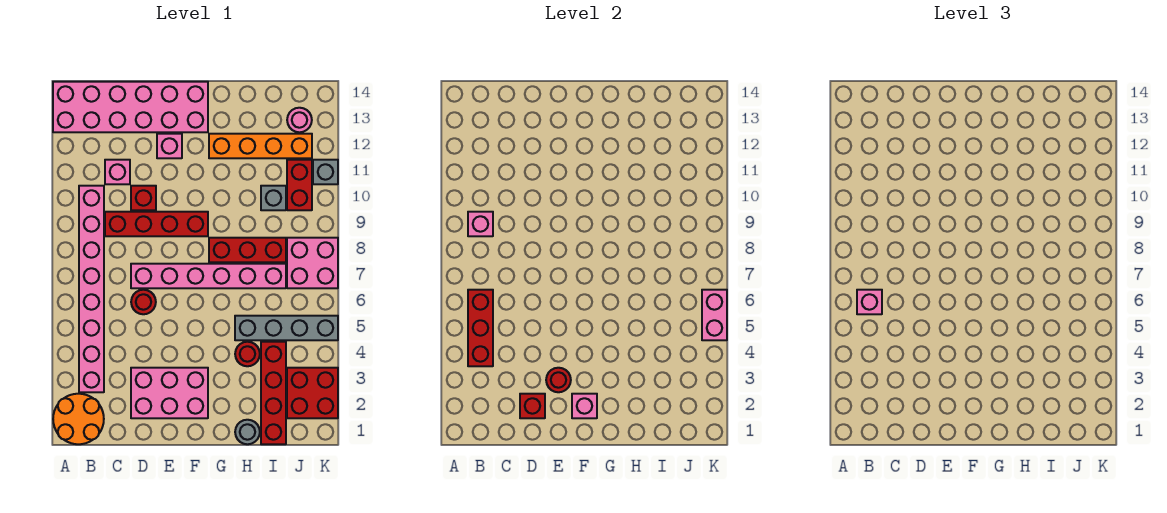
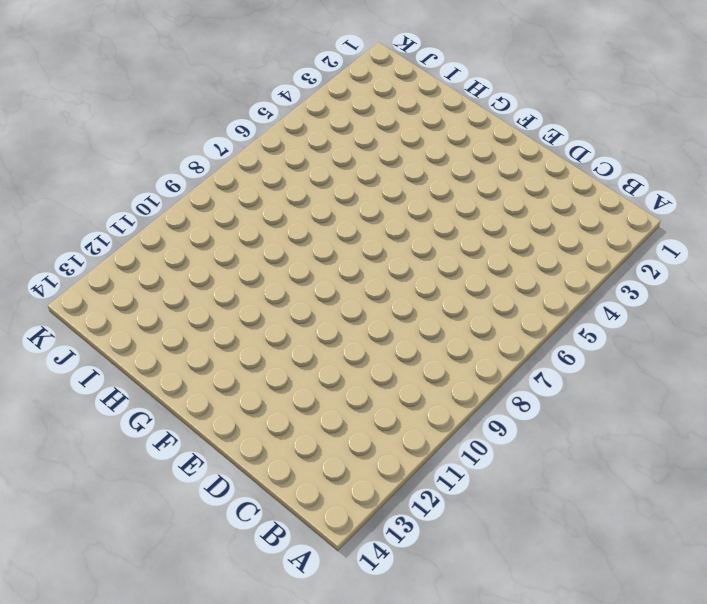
none -> orange round brick A1:B2 level 1
none -> pink brick A13:F14 level 1
none -> pink brick B3:B10 level 1

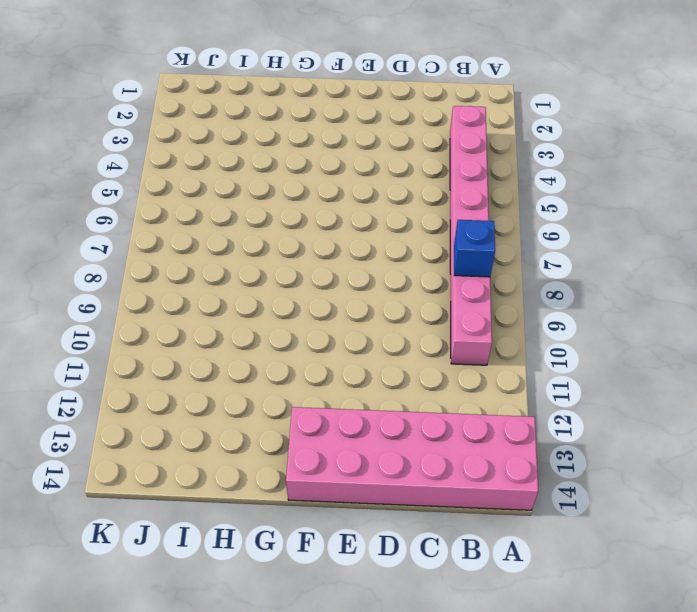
blue brick B8 level 2 -> none
none -> orange round brick A1:B2 level 1
none -> red brick C9:F9 level 1
none -> pink brick C11 level 1

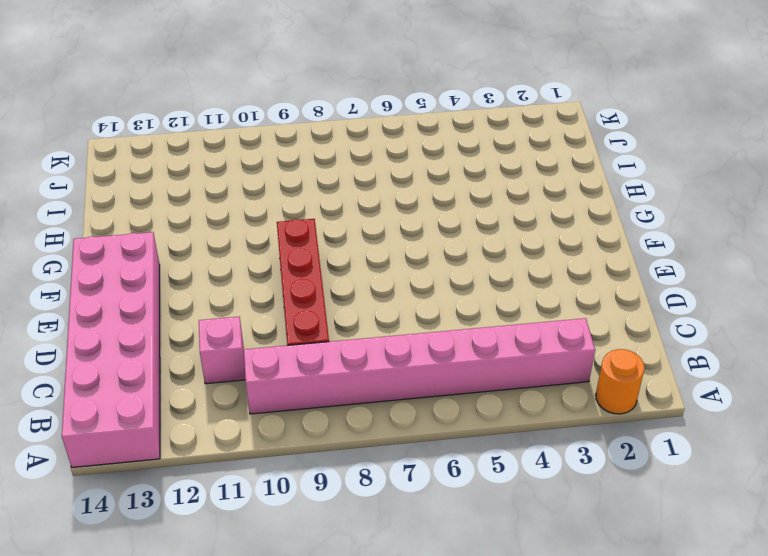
orange round brick A2 level 1 -> orange round brick A1:B2 level 1
none -> pink brick D2:F3 level 1
none -> red round brick D6 level 1
none -> pink brick D7:I7 level 1

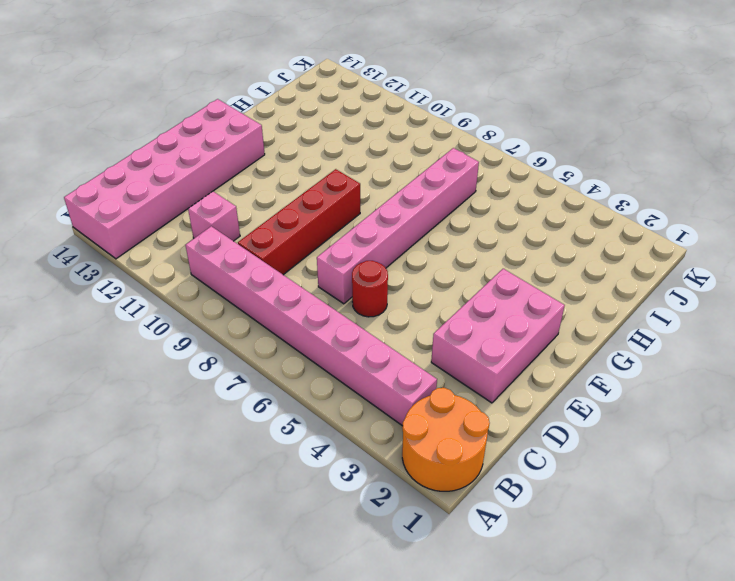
none -> red brick D10 level 1
none -> pink brick E12 level 1
none -> red brick G8:I8 level 1

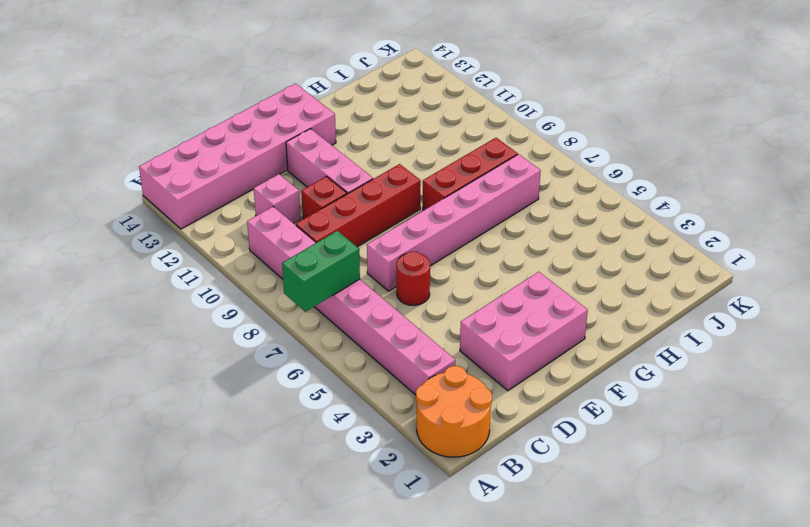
green brick A7:B7 level 2 -> none
pink brick E10:E12 level 1 -> pink brick E12 level 1
none -> orange brick G12:J12 level 1
none -> grey round brick H1 level 1
none -> red round brick H4 level 1

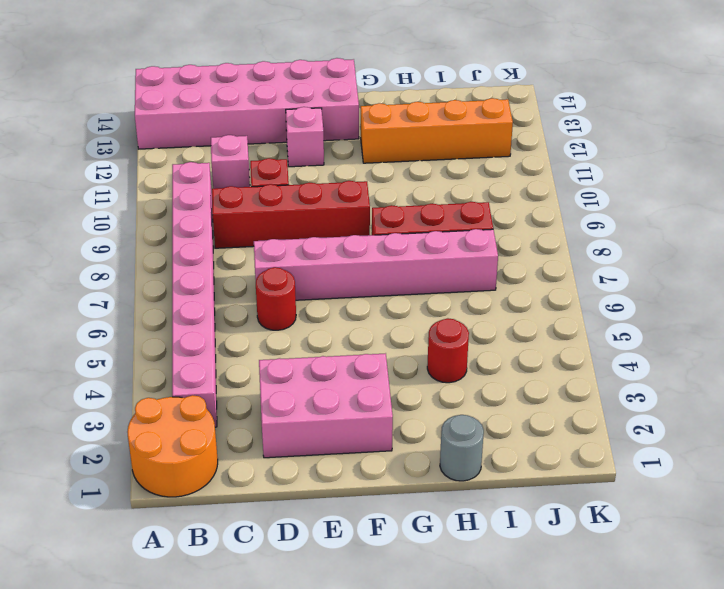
none -> grey brick H5:K5 level 1
none -> red brick I1:I4 level 1
none -> grey brick I10 level 1

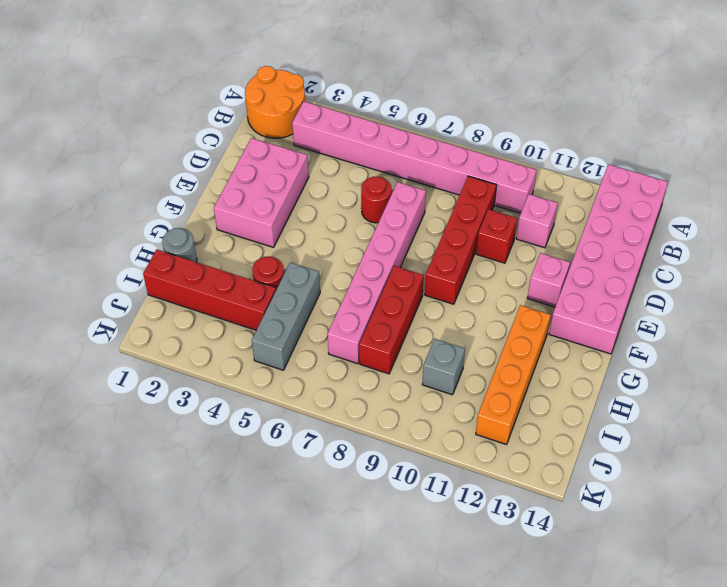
grey brick H5:J5 level 1 -> grey brick H5:K5 level 1
none -> red brick J2:K3 level 1
none -> pink brick J7:K8 level 1
none -> red brick J10:J11 level 1

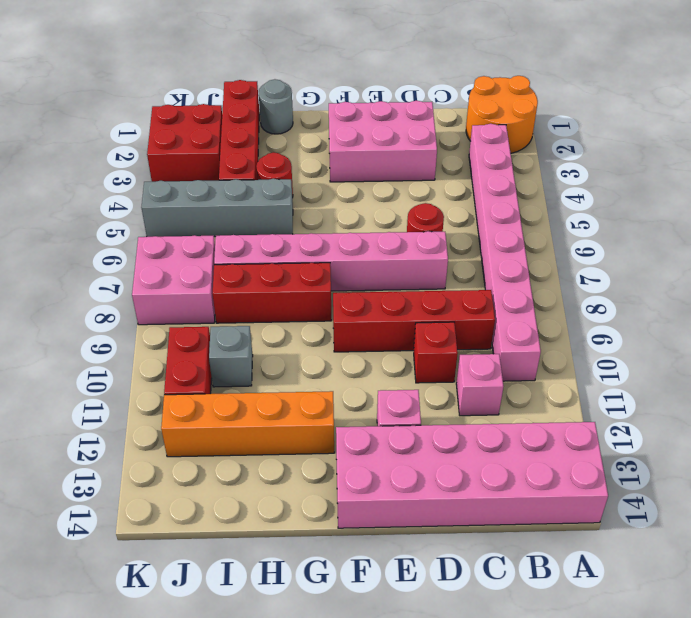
none -> pink round brick J13 level 1
none -> grey brick K11 level 1
none -> red brick B4:B6 level 2

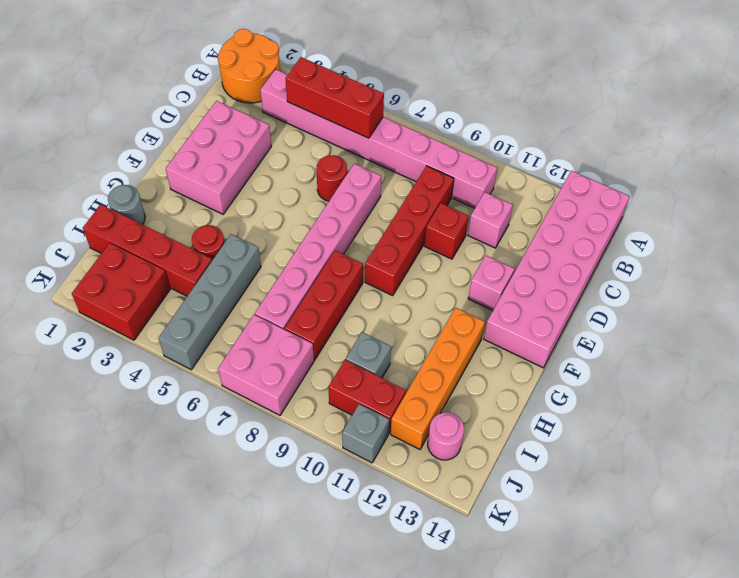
none -> pink brick B9 level 2
none -> red brick D2 level 2
none -> red round brick E3 level 2

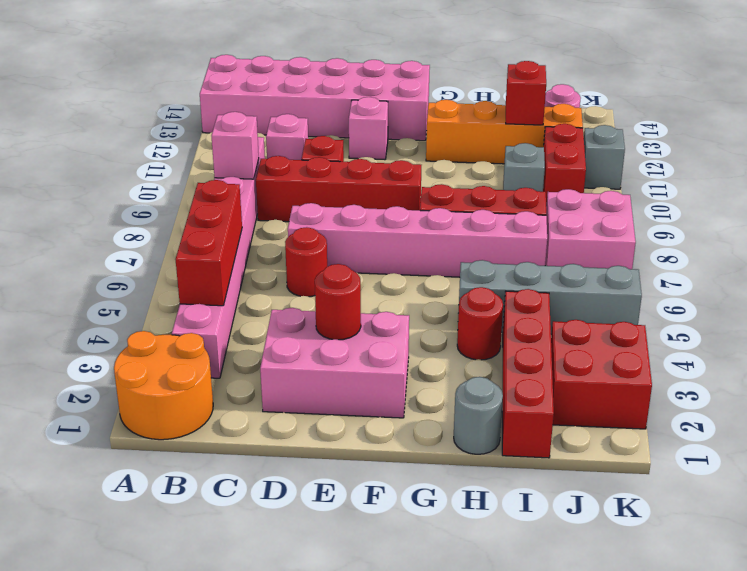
red brick I12 level 2 -> red brick D2 level 2
none -> pink brick F2 level 2
none -> pink brick K5:K6 level 2
none -> pink brick B6 level 3

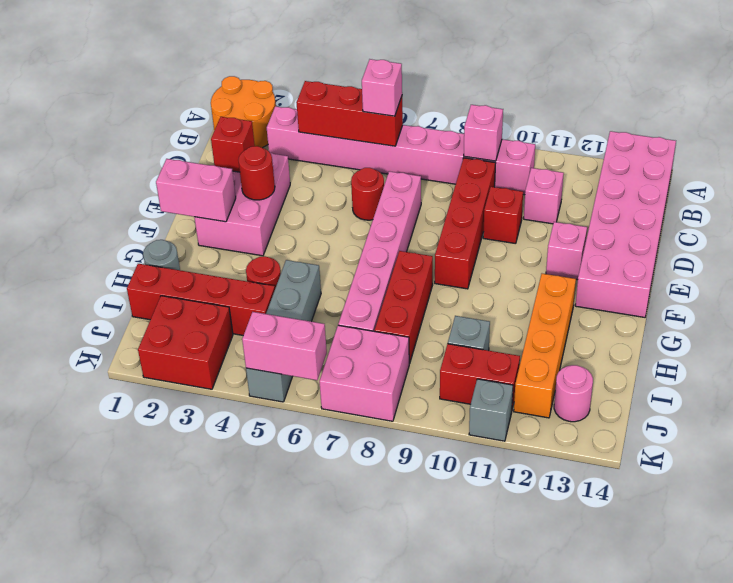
pink brick F1:F2 level 2 -> pink brick F2 level 2

